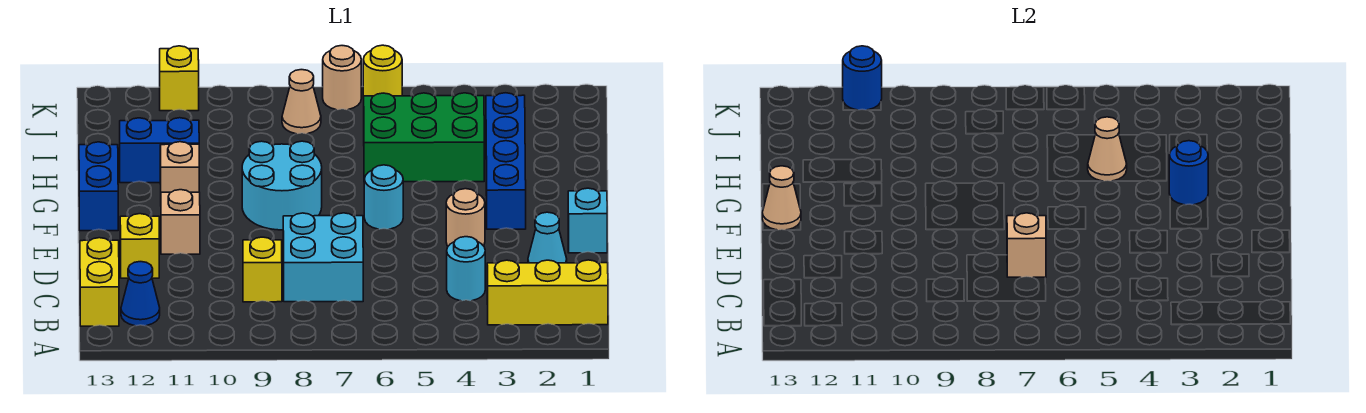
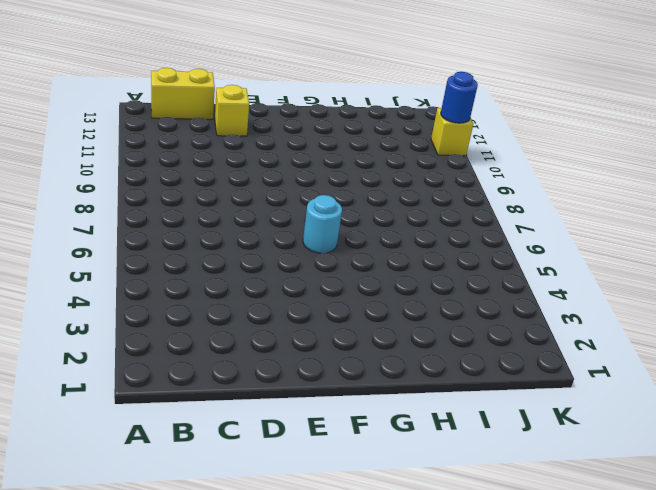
none -> yellow brick B1:B3 level 1
none -> blue cone B12 level 1
none -> cyan round brick C4 level 1

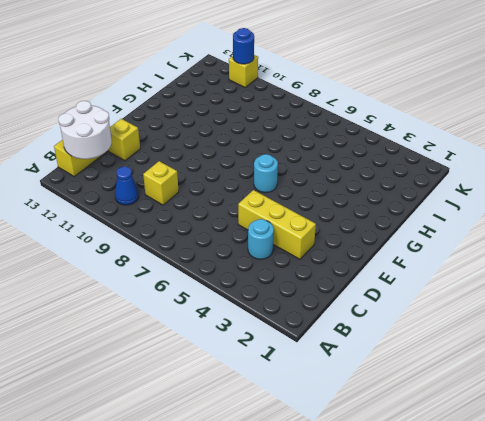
blue cone B10 level 1 -> blue cone B12 level 1
white round brick B12:C13 level 2 -> none
yellow brick D3:D5 level 1 -> yellow brick B1:B3 level 1
none -> cyan brick C7:D8 level 1
none -> cyan cone D2 level 1
none -> cyan brick E1 level 1

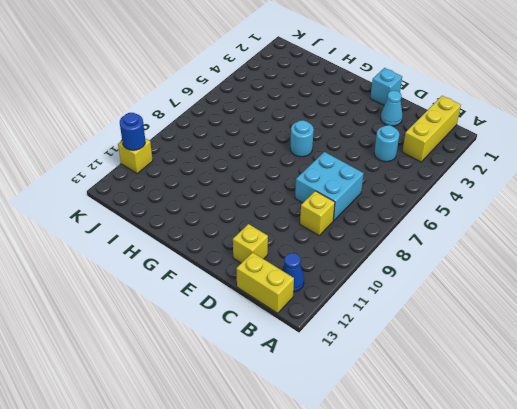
none -> tan round brick E4 level 1
none -> tan brick E11 level 1
none -> blue brick F3:I3 level 1

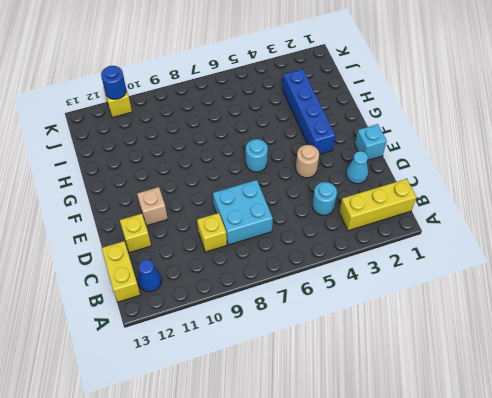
none -> cyan round brick F8:G9 level 1
none -> blue brick F13:G13 level 1
none -> tan brick G11 level 1

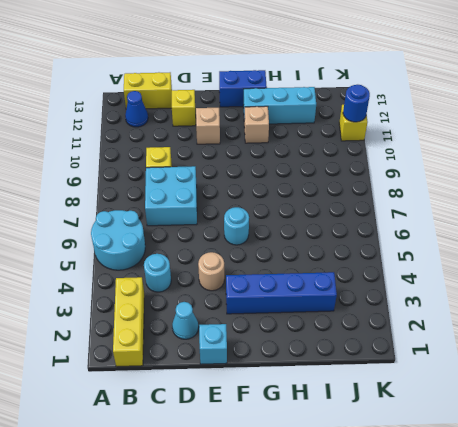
cyan round brick A5:B6 level 1 -> cyan round brick F8:G9 level 1
cyan brick G12:I12 level 1 -> blue brick H11:H12 level 1
none -> green brick H4:I6 level 1
none -> tan cone J8 level 1
none -> yellow round brick K6 level 1

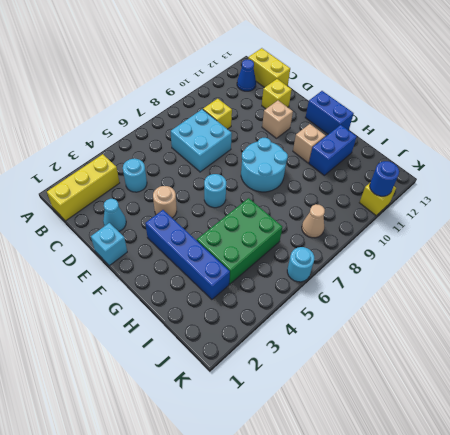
cyan round brick K6 level 1 -> yellow round brick K6 level 1
none -> tan round brick K7 level 1
none -> tan brick D7 level 2
none -> tan cone F13 level 2

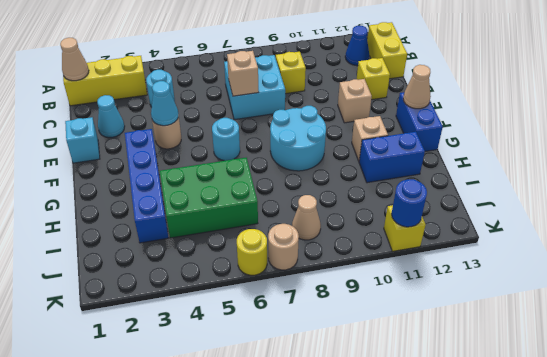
tan cone B1 level 2 -> tan cone H5 level 2
cyan cone E4 level 2 -> none
none -> blue round brick G3 level 2

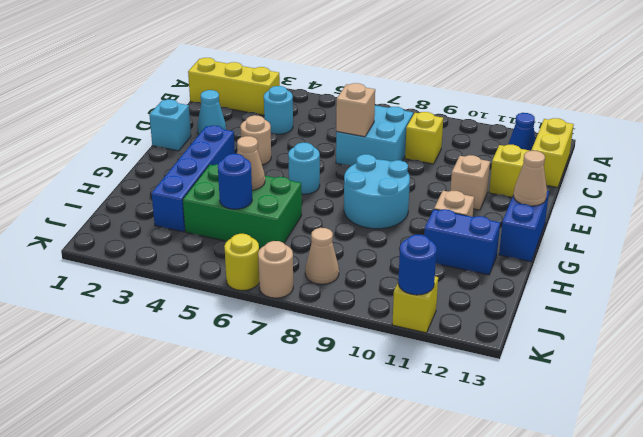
blue round brick I5 level 2 -> blue round brick G3 level 2

